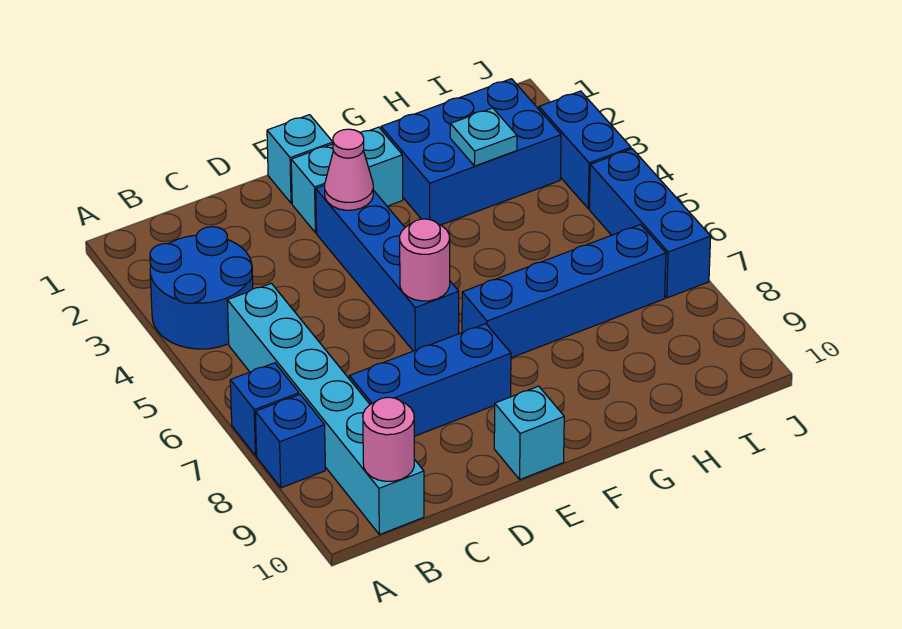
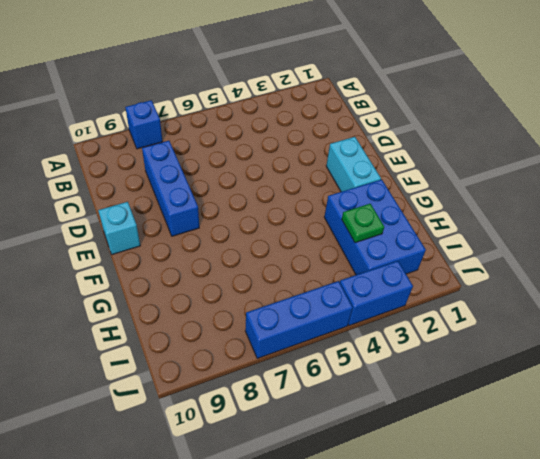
green plate H3 level 2 -> cyan plate H3 level 2
none -> blue round brick A3:B4 level 1
none -> blue brick A7 level 1
none -> cyan brick B5:B10 level 1

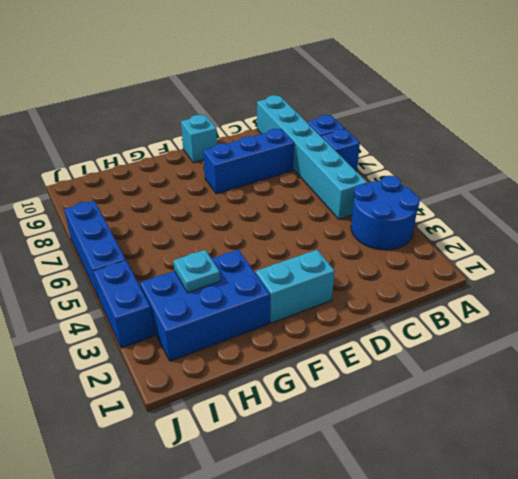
none -> cyan brick E1 level 1
none -> blue brick E3:E6 level 1
none -> blue brick F7:I7 level 1

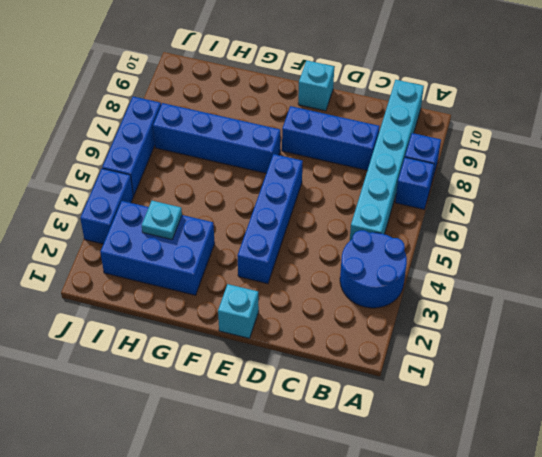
none -> cyan brick E2:F2 level 1
none -> pink round brick B10 level 2
none -> pink cone E3 level 2

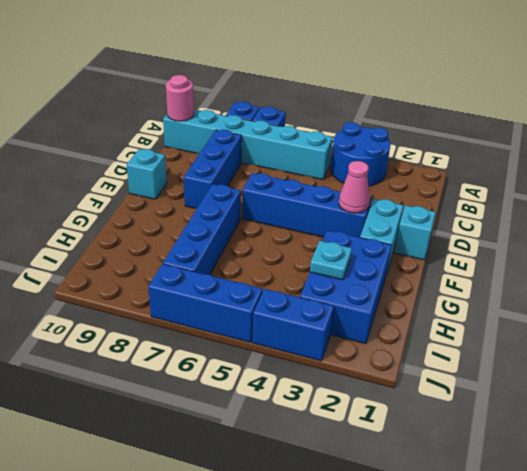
none -> pink round brick E6 level 2

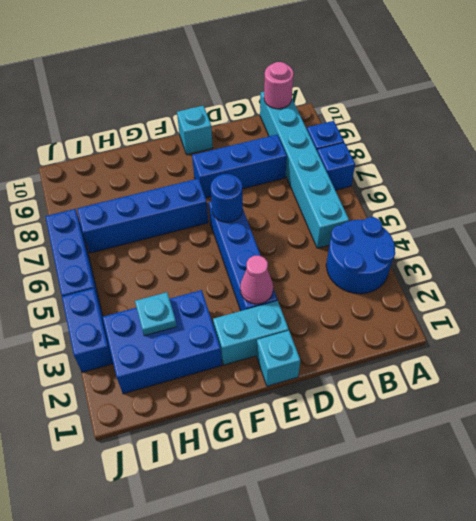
blue round brick E6 level 2 -> pink round brick E6 level 2

